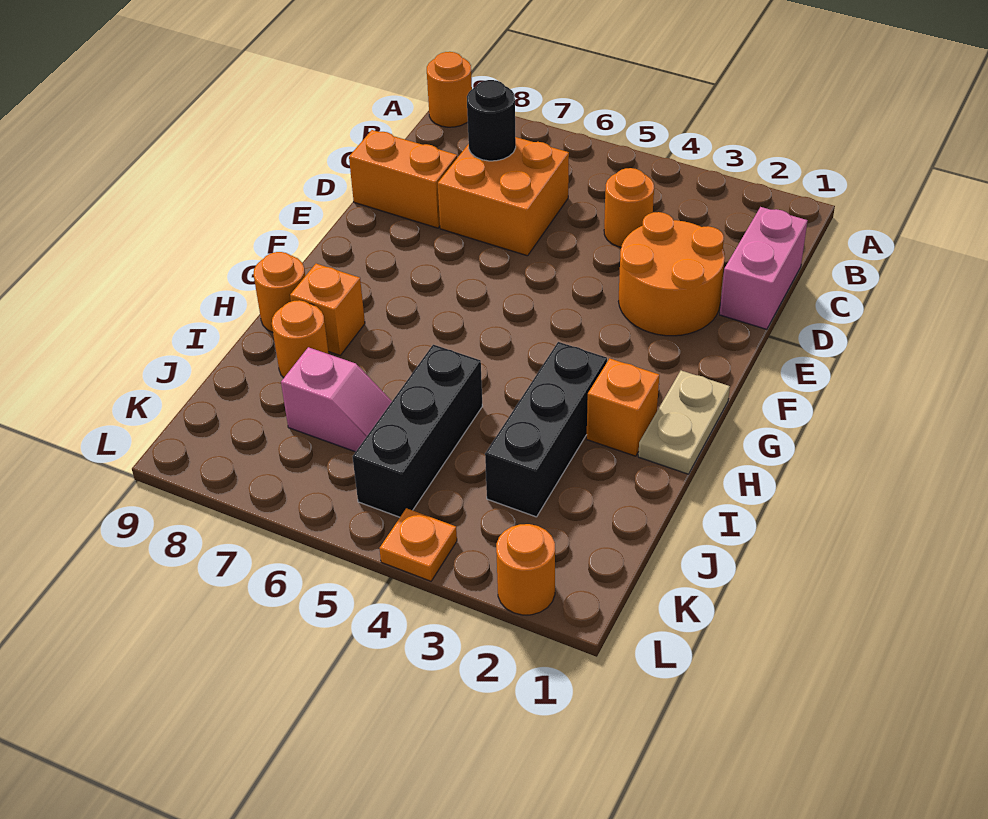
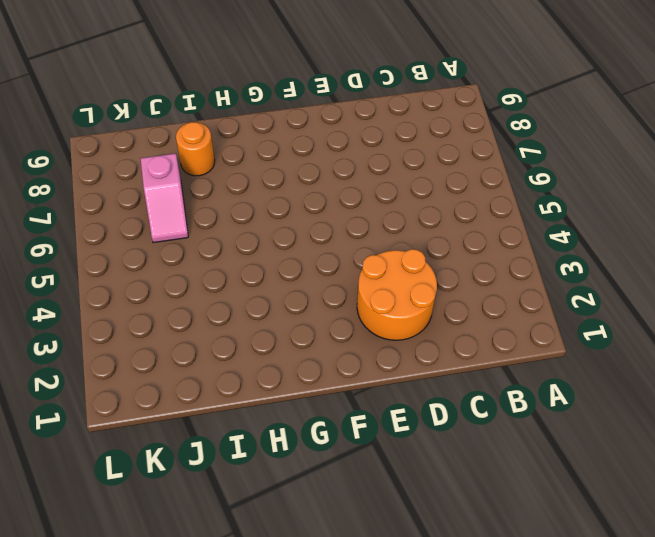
none -> orange round brick A9 level 1
none -> pink brick C1:D1 level 1
none -> orange round brick C4 level 1

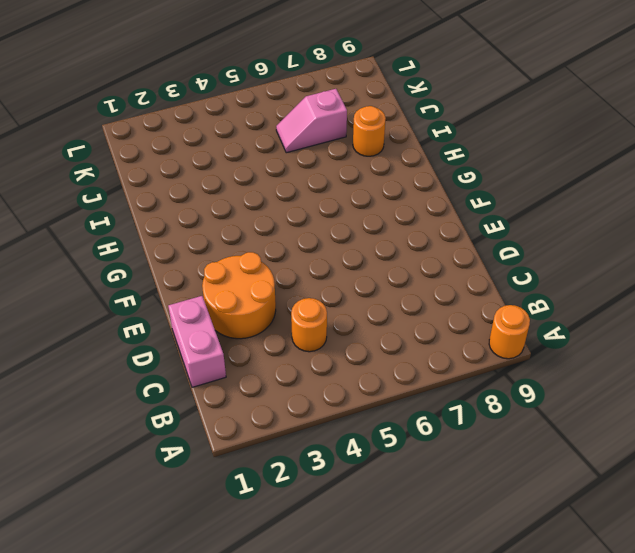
none -> orange brick C6:D7 level 1
none -> orange brick D8:D9 level 1
none -> tan plate G1:H1 level 1

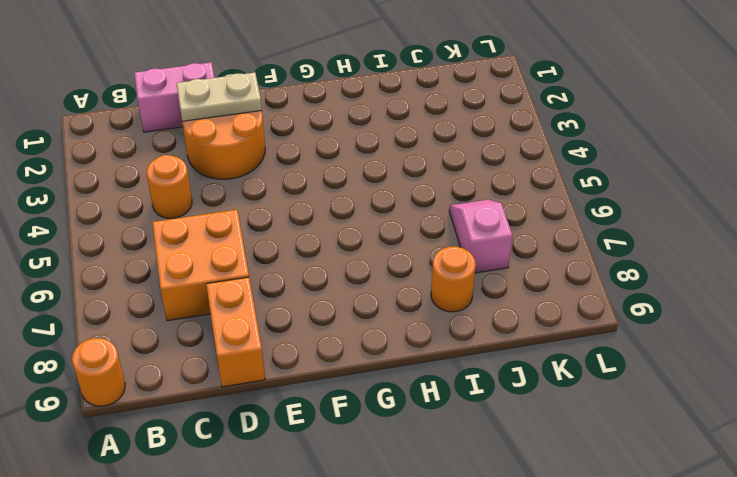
tan plate D2:E2 level 2 -> tan plate G1:H1 level 1
none -> orange brick H2 level 1
none -> black brick H3:J3 level 1
none -> orange brick H8 level 1

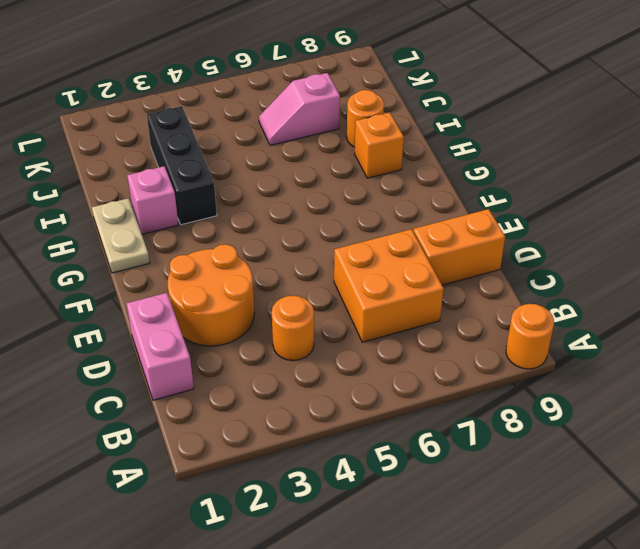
pink brick H2 level 1 -> orange brick H2 level 1
none -> orange round brick H9 level 1
none -> black brick I5:K5 level 1
none -> orange round brick L2 level 1

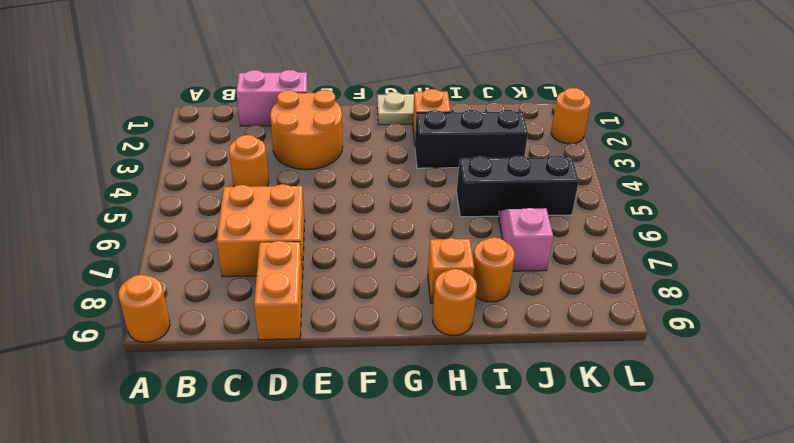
none -> orange plate L4 level 1
none -> black round brick C7 level 2

